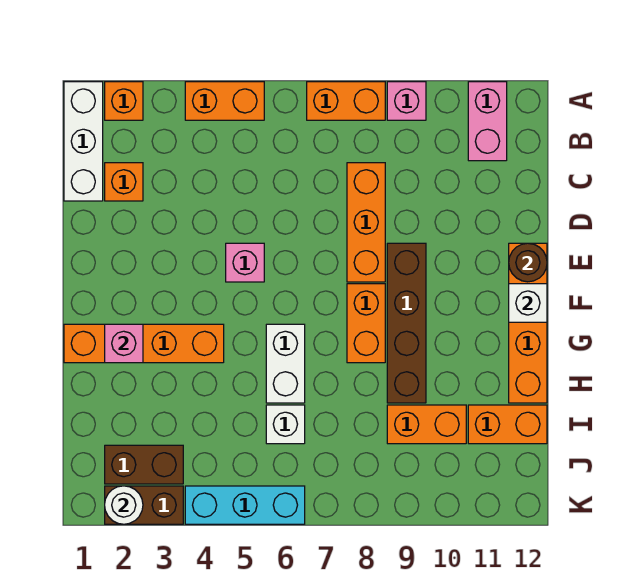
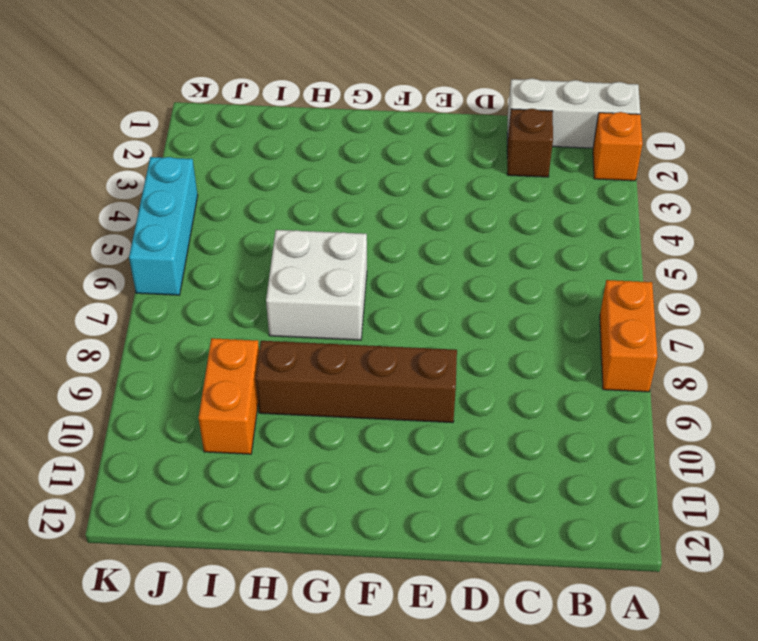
brown brick C2 level 1 -> orange brick C2 level 1
white brick G6:H7 level 1 -> white brick G6:H6 level 1
none -> orange brick A4:A5 level 1
none -> pink brick A9 level 1
none -> pink brick A11:B11 level 1

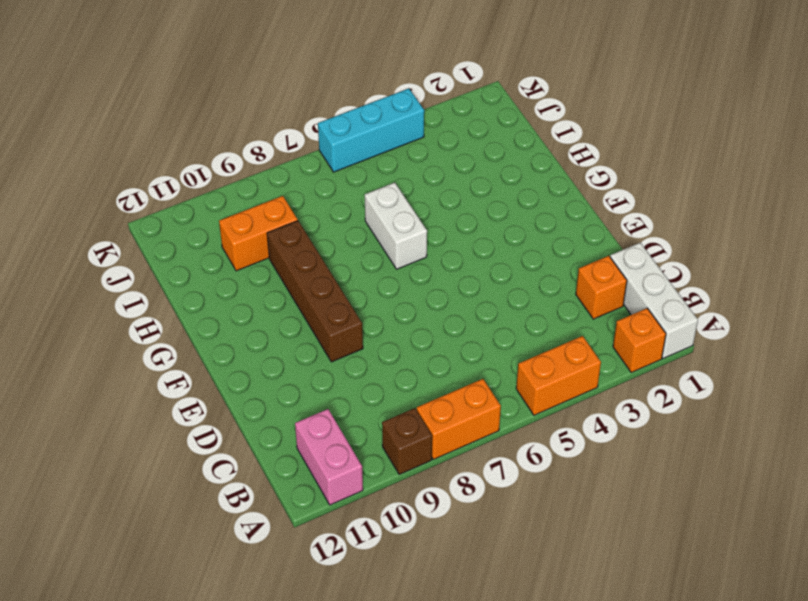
brown brick A9 level 1 -> pink brick A9 level 1
none -> orange brick C8:E8 level 1
none -> pink brick E5 level 1
none -> orange brick E12:H12 level 1

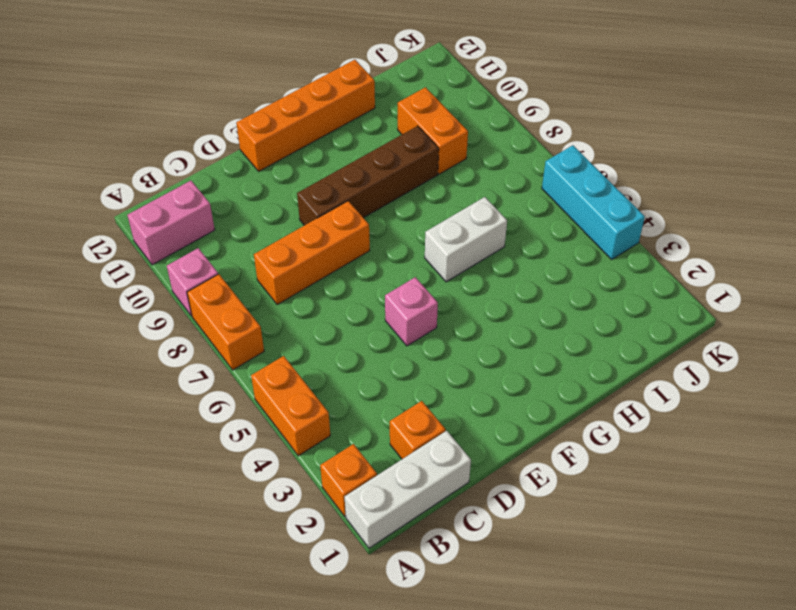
none -> orange brick F8:G8 level 1
none -> orange brick G1:G4 level 1
none -> white brick I6 level 1

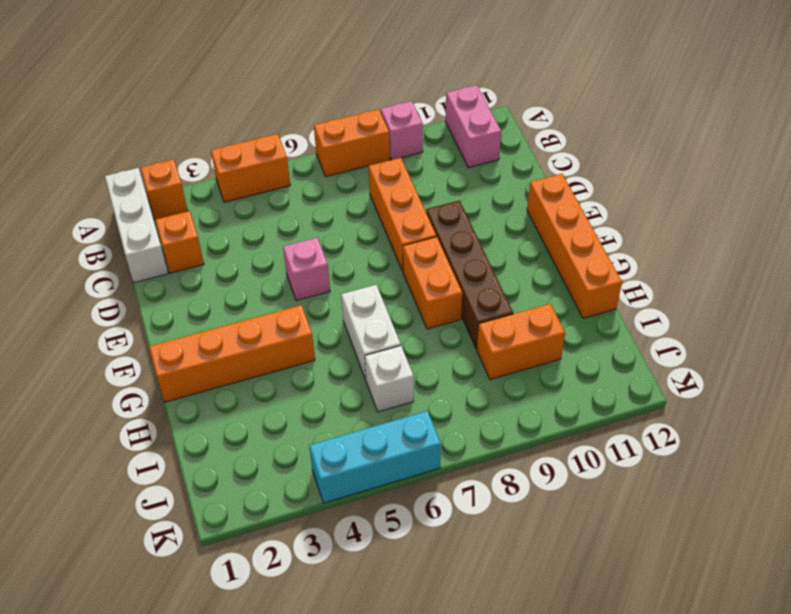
none -> orange brick I11:I12 level 1
none -> brown brick J2:J3 level 1
none -> brown brick K2:K3 level 1

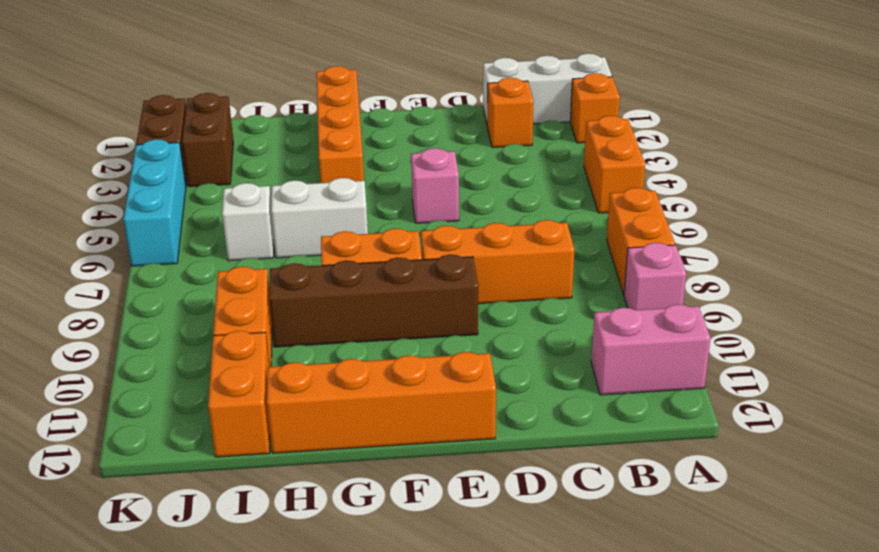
none -> brown round brick E12 level 2
none -> white brick F12 level 2
none -> pink brick G2 level 2

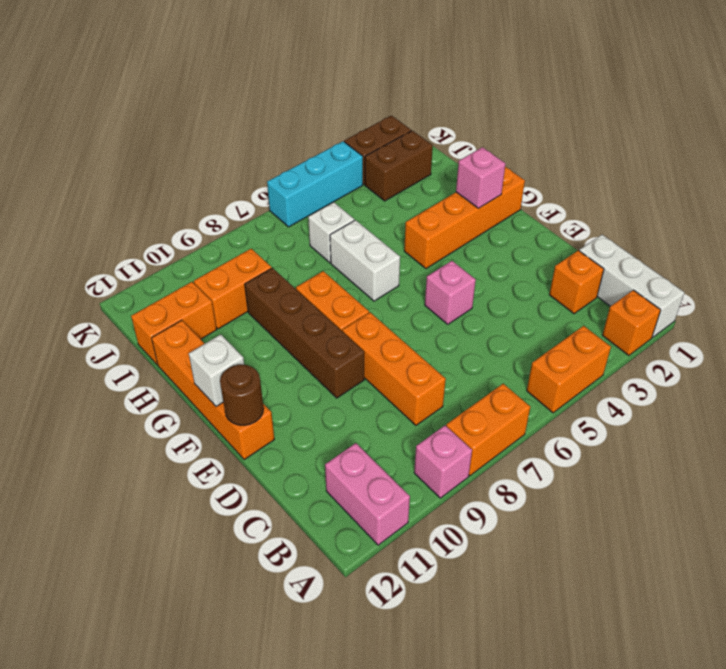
none -> white round brick K2 level 2

